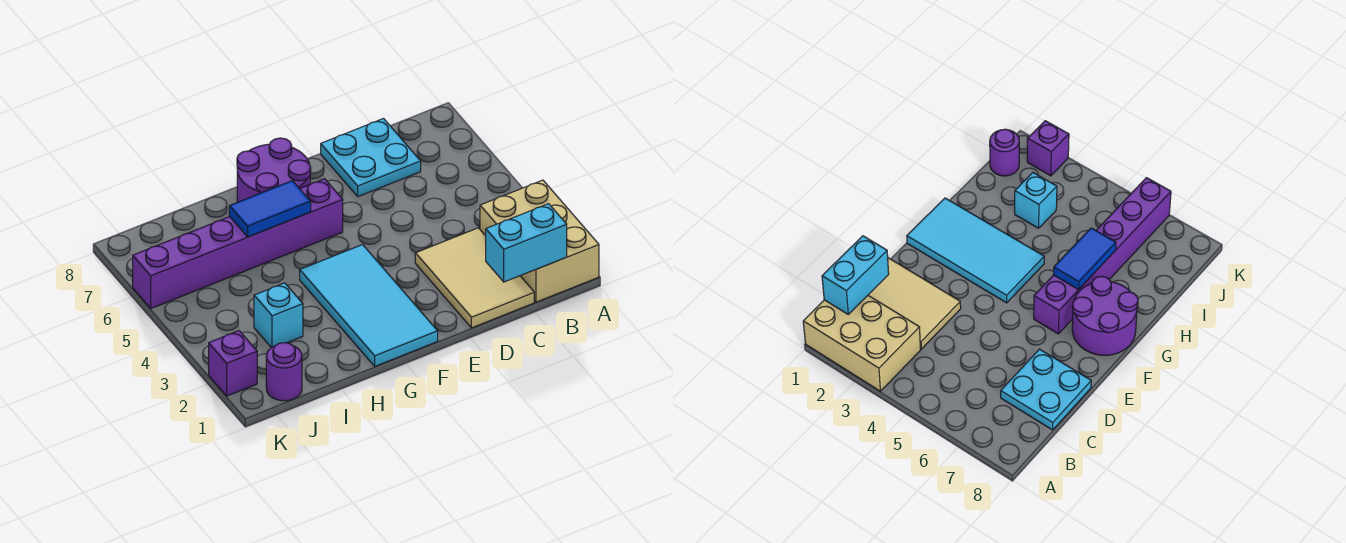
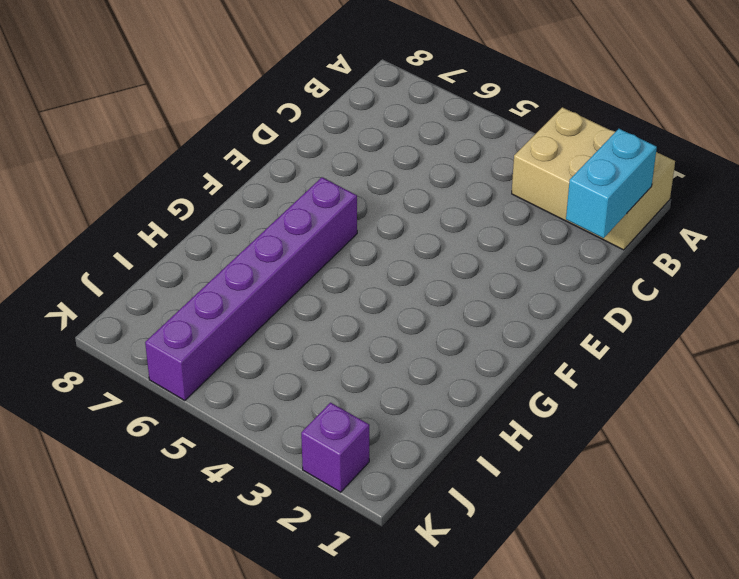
none -> tan tile C1:D3 level 1
none -> cyan plate C7:D8 level 1

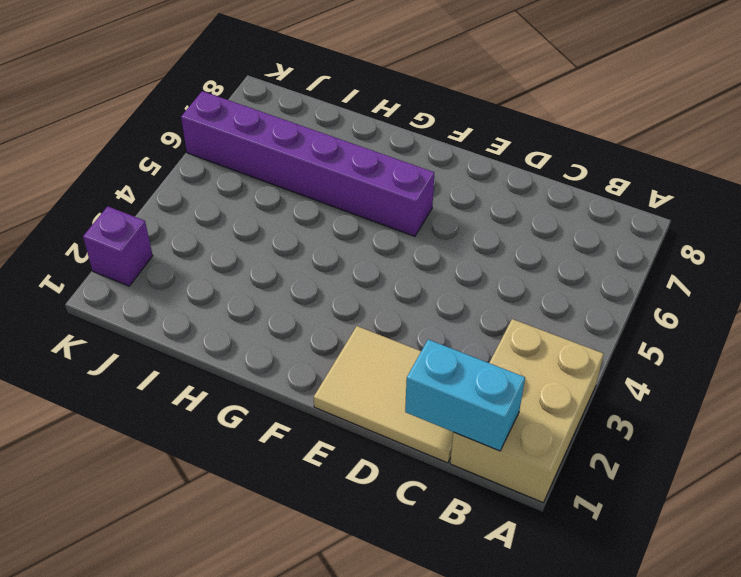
tan tile C1:E2 level 1 -> tan tile C1:D3 level 1
none -> cyan plate C7:D8 level 1
none -> cyan tile F1:G4 level 1

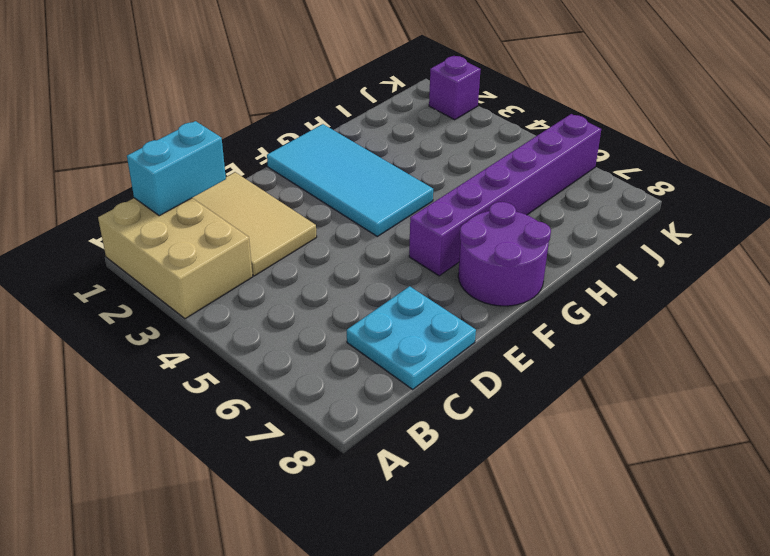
none -> cyan brick I3 level 1
none -> purple round brick J1 level 1

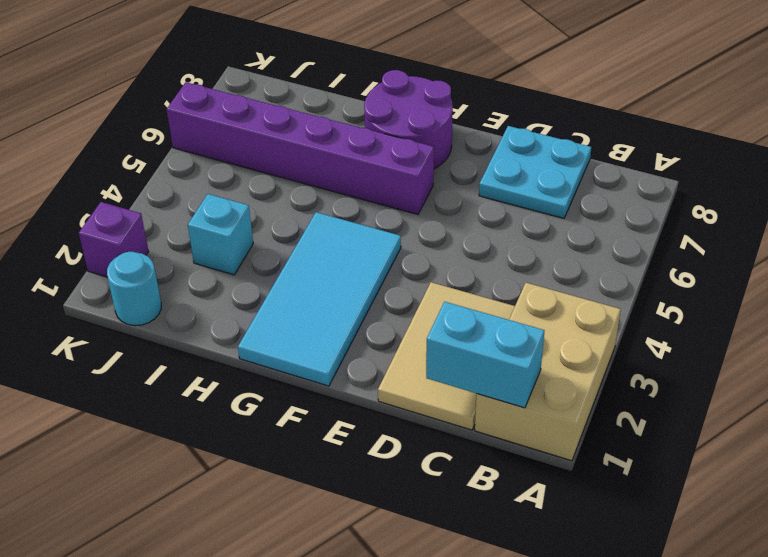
cyan round brick J1 level 1 -> purple round brick J1 level 1
none -> blue tile G6:H6 level 2

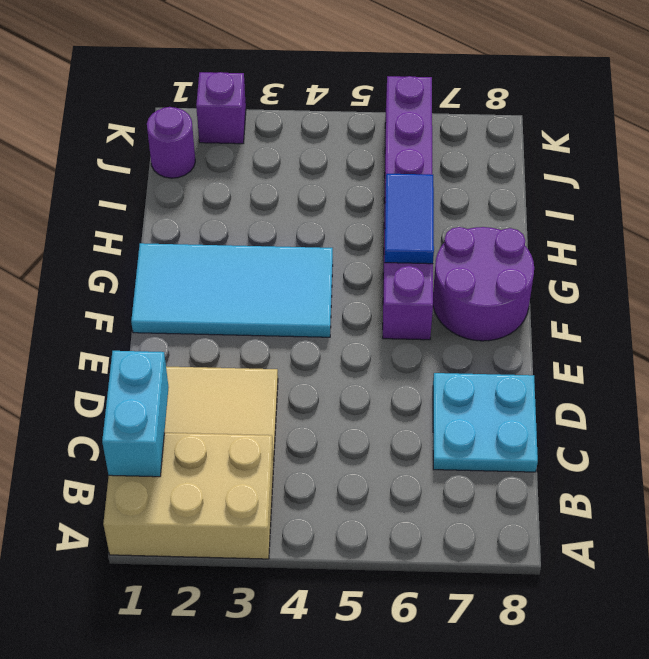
none -> cyan brick I3 level 1

